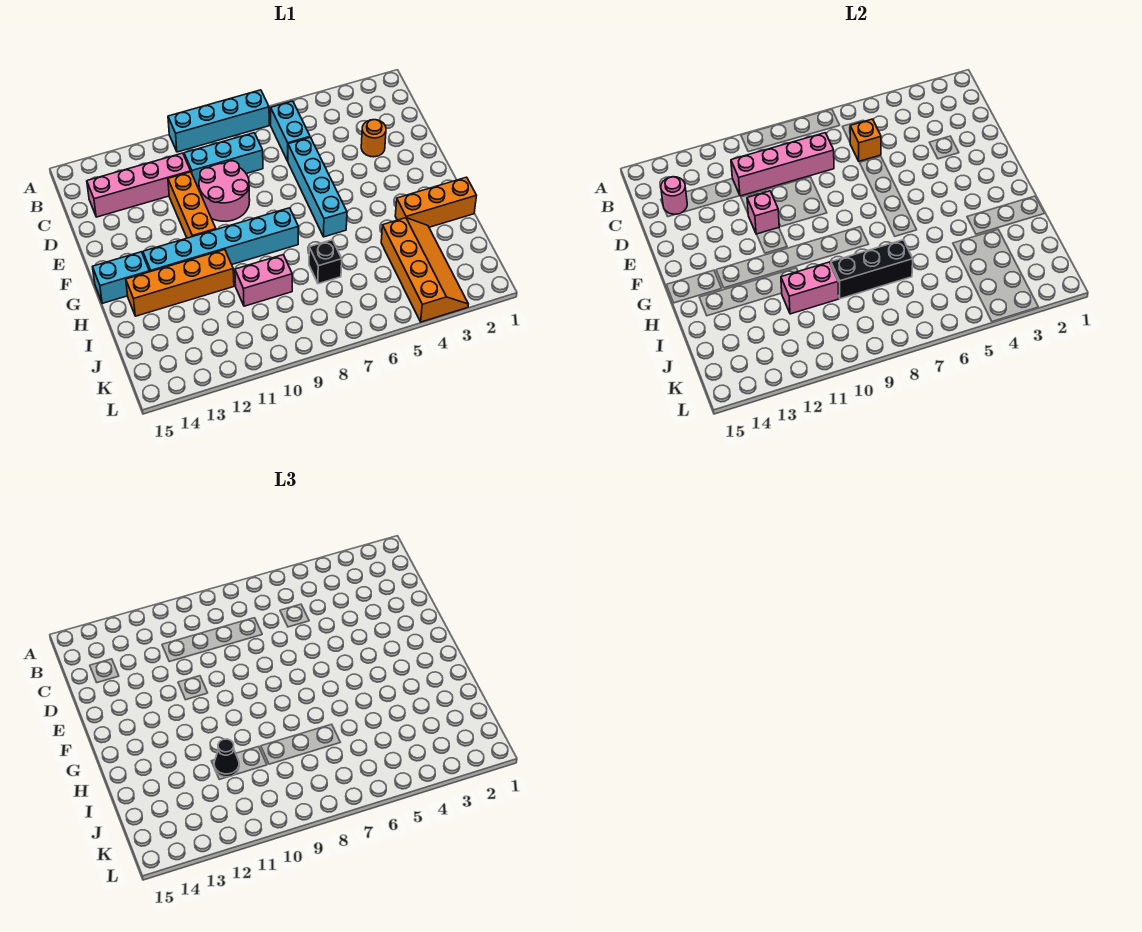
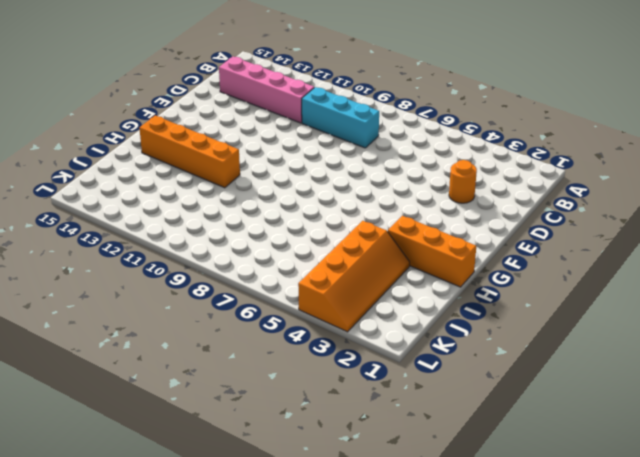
none -> cyan brick A7:A10 level 1
none -> cyan brick B6:C6 level 1
none -> cyan brick D6:G6 level 1

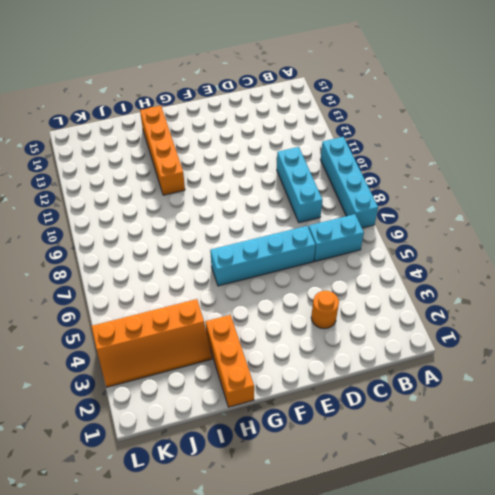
none -> pink brick C11:C14 level 1
none -> pink round brick D9:E10 level 1
none -> orange brick D11:F11 level 1

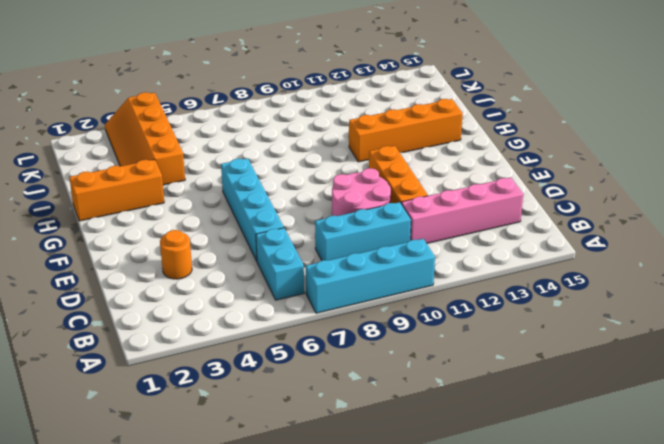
none -> cyan brick G8:G13 level 1
none -> cyan brick G14:G15 level 1
none -> black brick I7 level 1

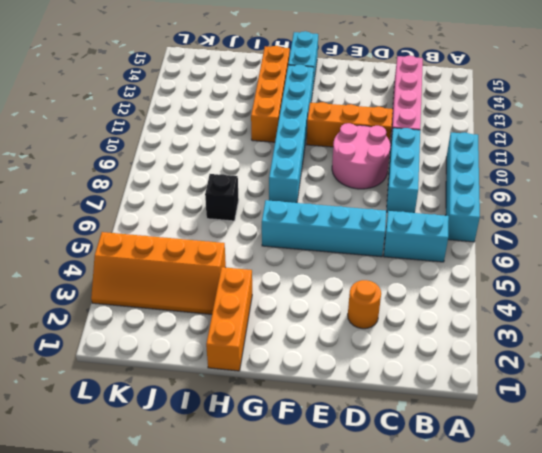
none -> pink brick I9:I10 level 1
none -> orange brick C6 level 2
none -> pink brick C8:C11 level 2

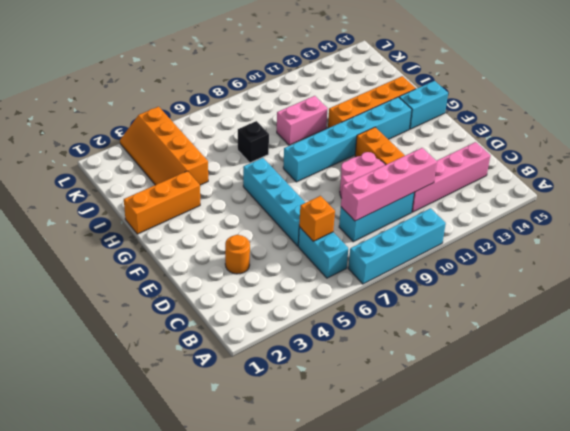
none -> pink round brick C14 level 2
none -> pink brick E11 level 2
none -> black brick I7:I9 level 2

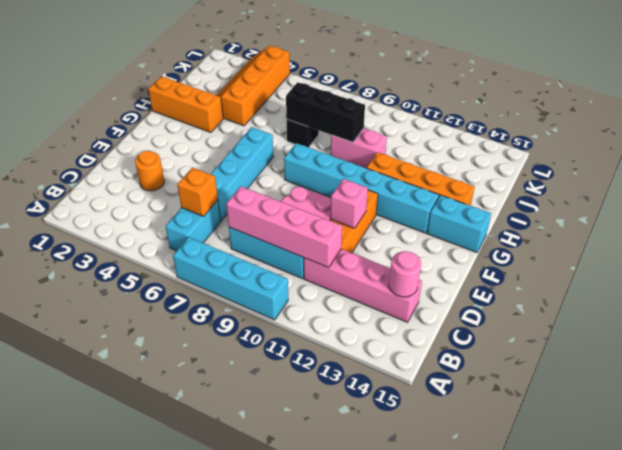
none -> pink brick I10:I11 level 2
none -> black cone I11 level 3

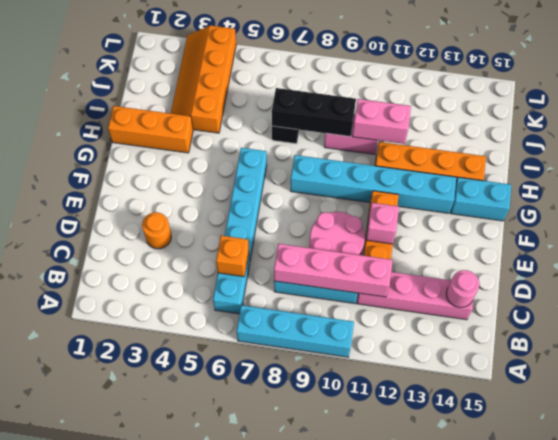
none -> black cone I11 level 3

